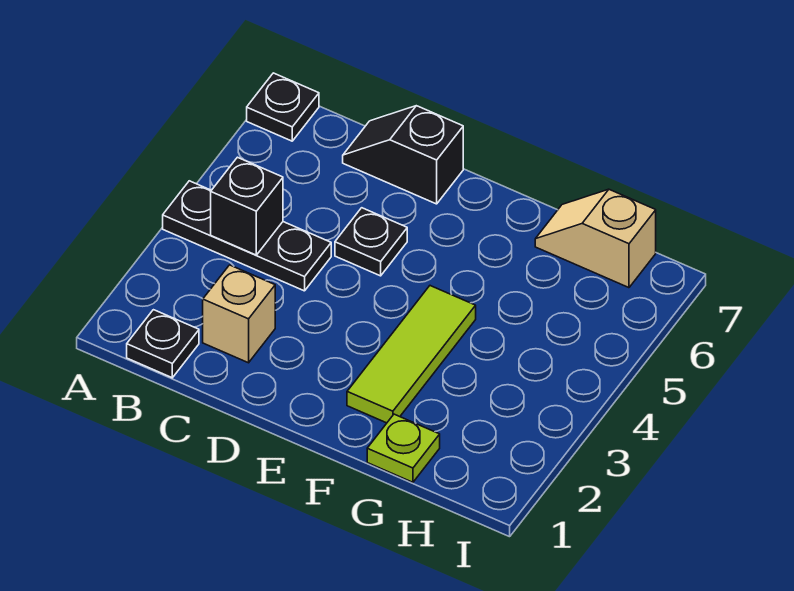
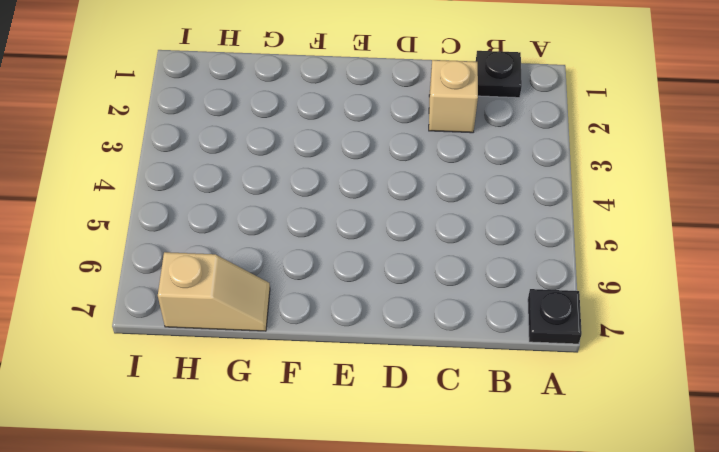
none -> black plate A4:C4 level 1
none -> black slope C7:D7 level 1 top D

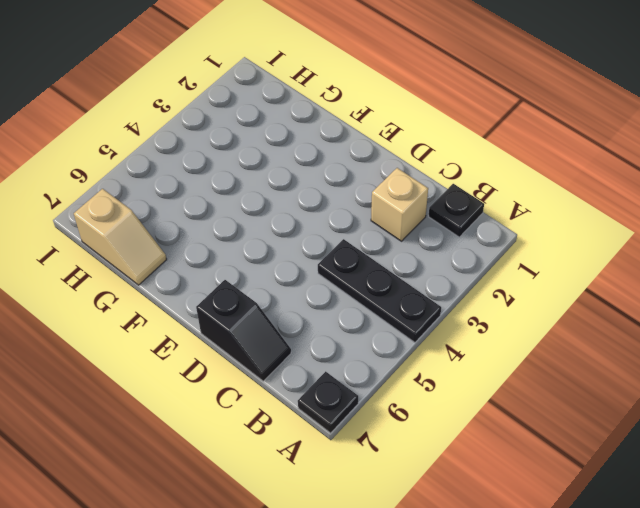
none -> black plate D5 level 1
none -> lime tile F2:F4 level 1

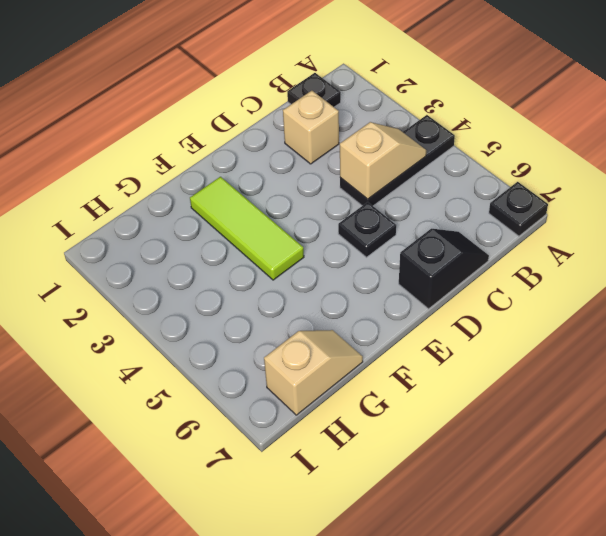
tan slope B4:C4 level 2 top C -> black brick B4 level 2
none -> lime plate G1 level 1

